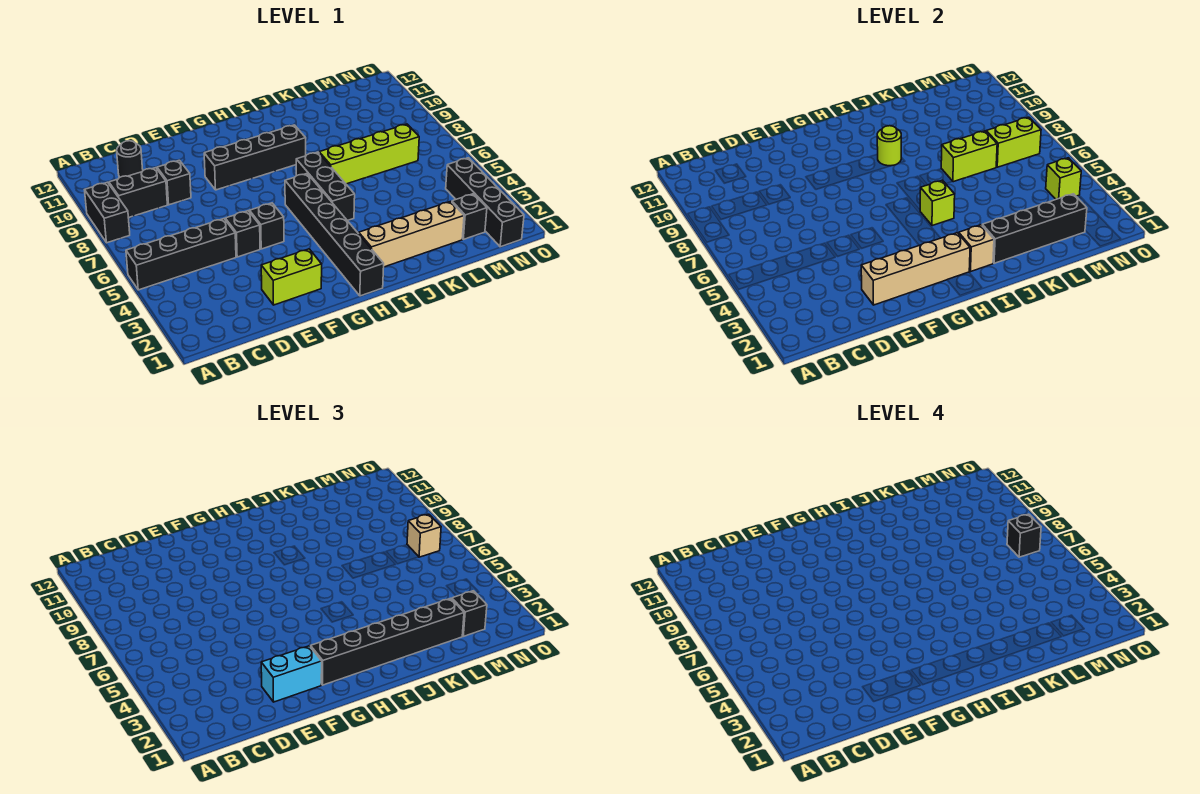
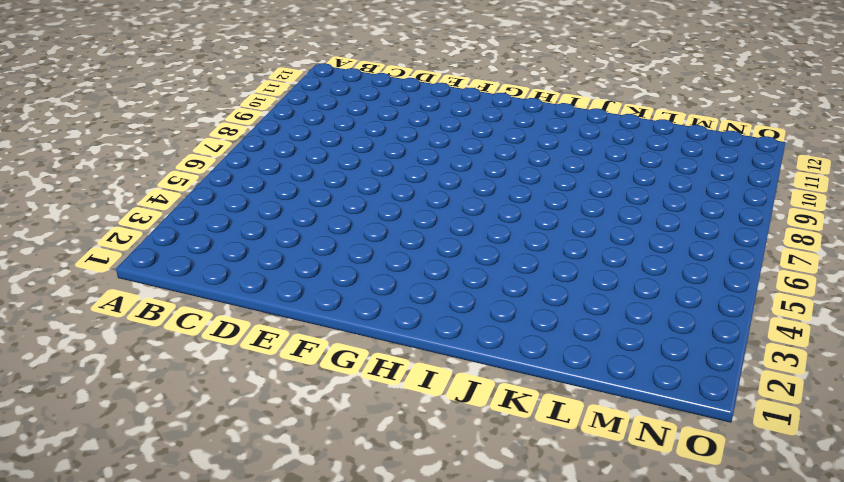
none -> black brick A5:D5 level 1
none -> black brick A8:A9 level 1
none -> black brick B9:C9 level 1

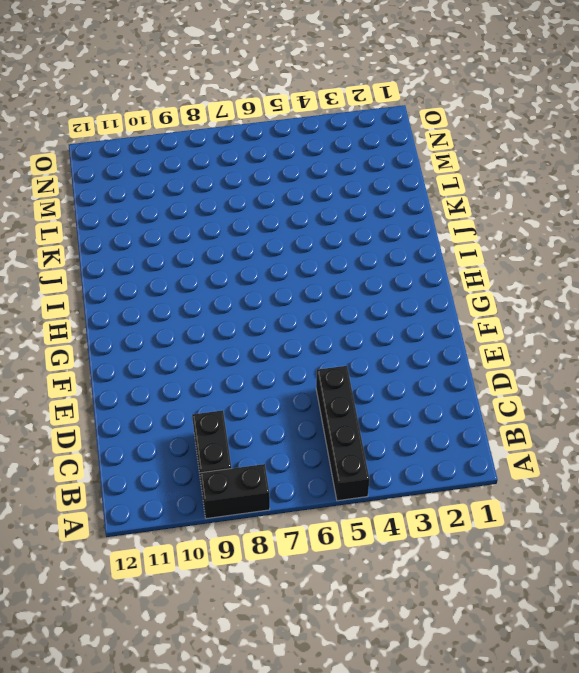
none -> black round brick C11 level 1
none -> black brick D9 level 1
none -> lime brick E2:F2 level 1

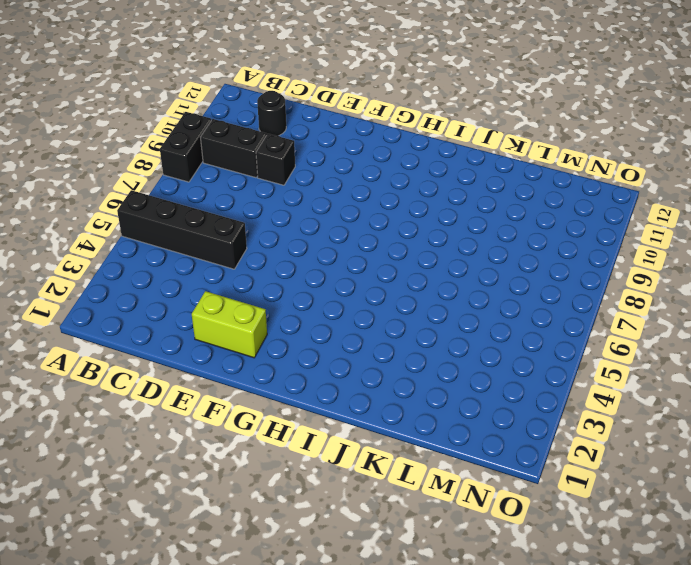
none -> black brick E5 level 1
none -> black brick F5 level 1
none -> black brick F9:I9 level 1

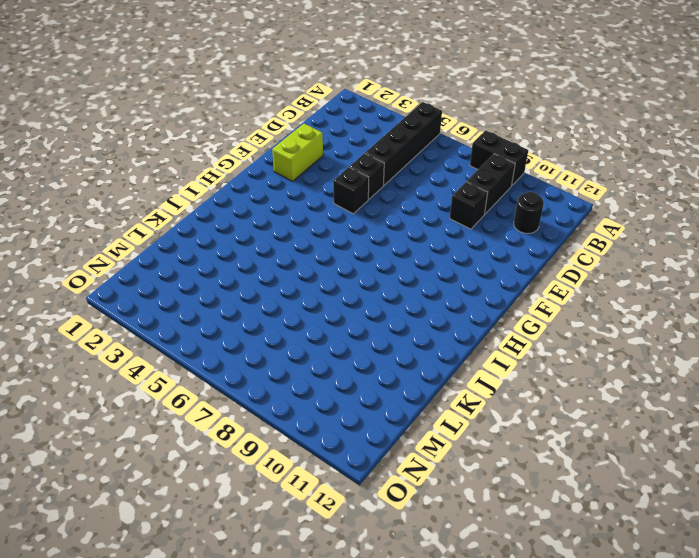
none -> black brick F9:I9 level 1
none -> black brick H1:H6 level 1
none -> tan brick I2:L2 level 1

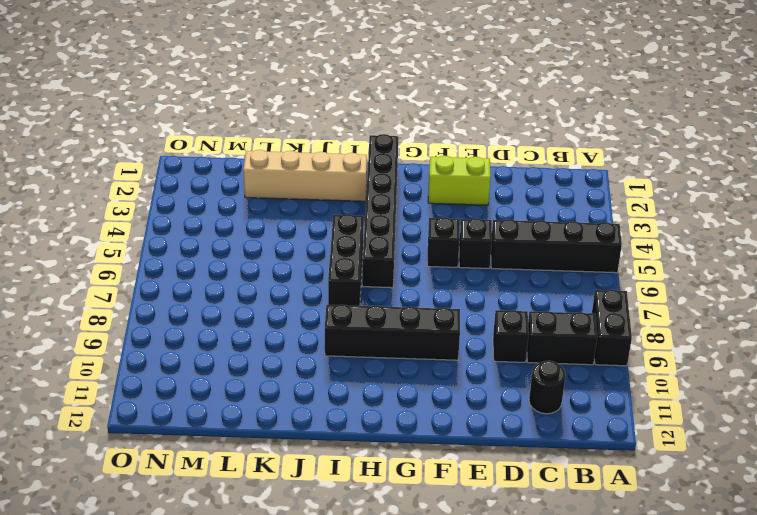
none -> lime brick J7:M7 level 1
none -> black brick M2 level 1
none -> black brick N1:N4 level 1

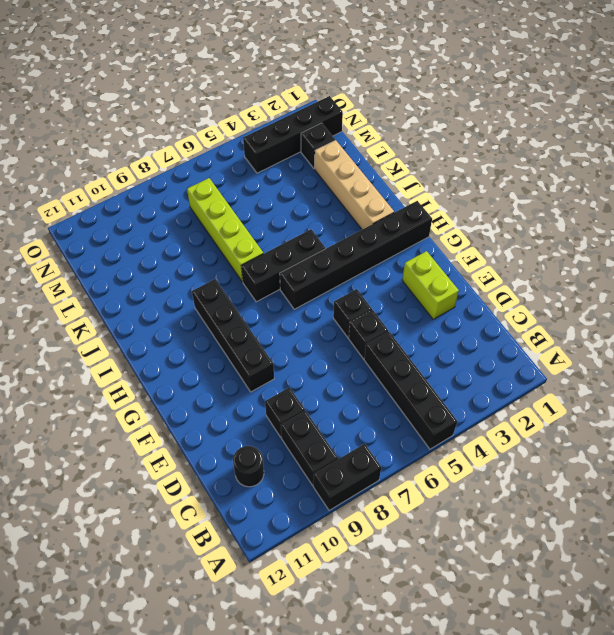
none -> tan brick E2:H2 level 2
none -> tan brick I2 level 2
none -> lime brick I5 level 2

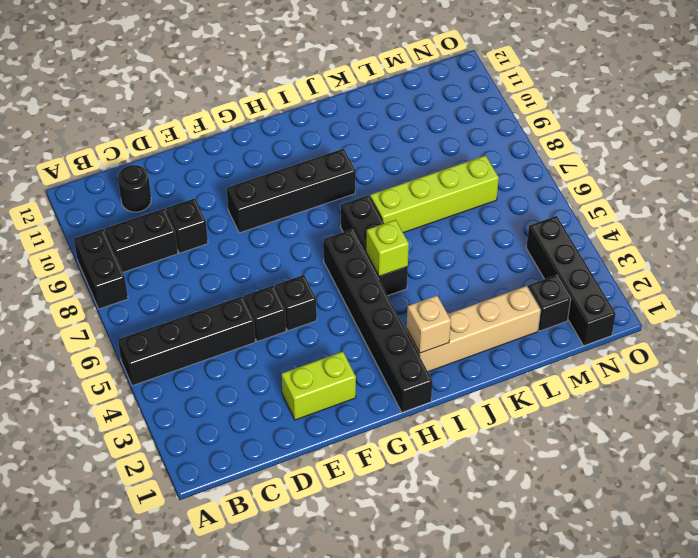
none -> tan brick E2:H2 level 2
none -> lime round brick I9 level 2
none -> black brick J2:M2 level 2

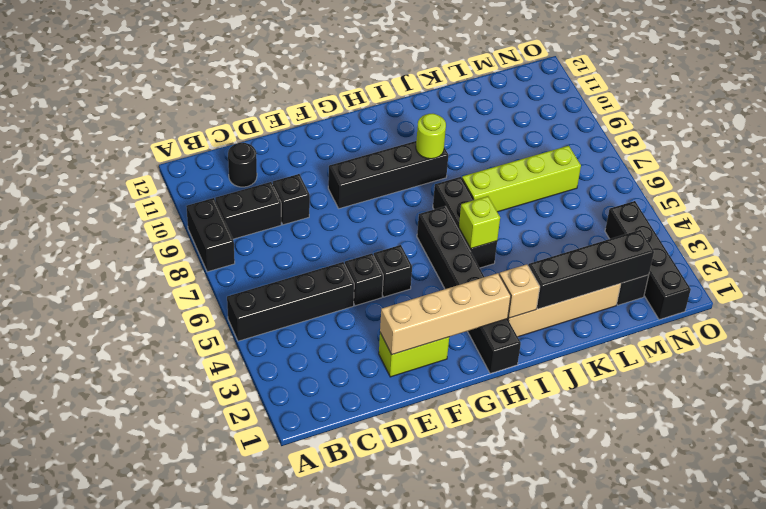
none -> lime brick K7:L7 level 2
none -> lime brick M7:N7 level 2
none -> lime brick N4 level 2

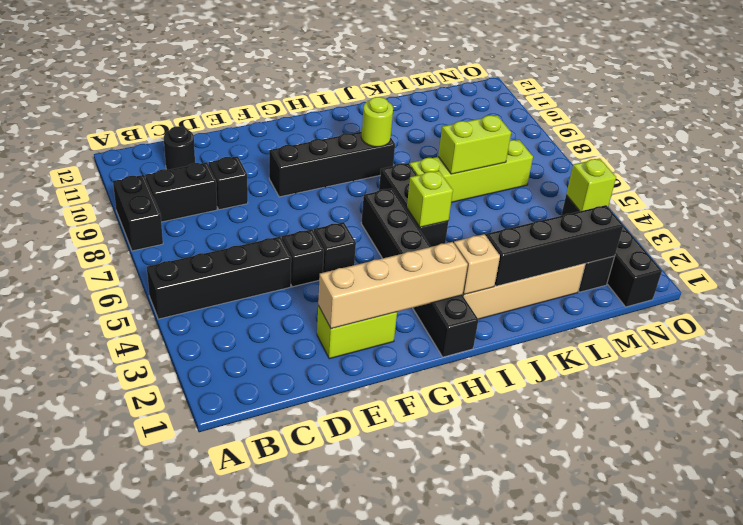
none -> lime brick M7:N7 level 2
none -> cyan brick E2:F2 level 3
none -> black brick G2:L2 level 3

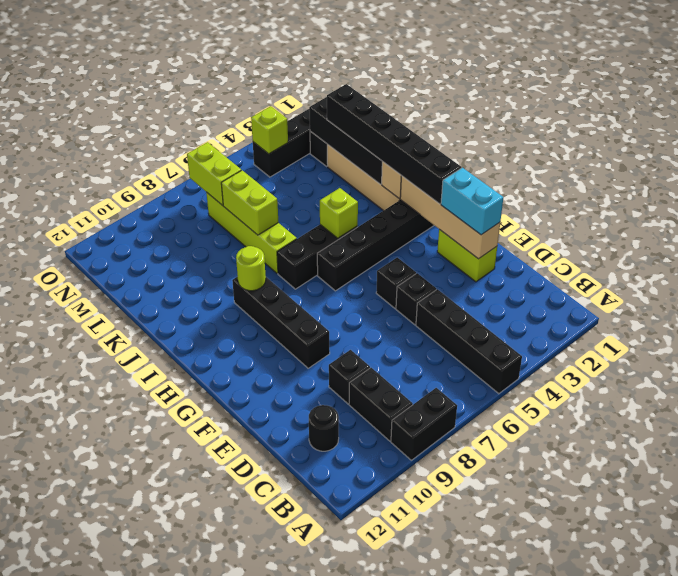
none -> black brick M2 level 3
none -> tan brick N7 level 3
none -> black brick N7 level 4

